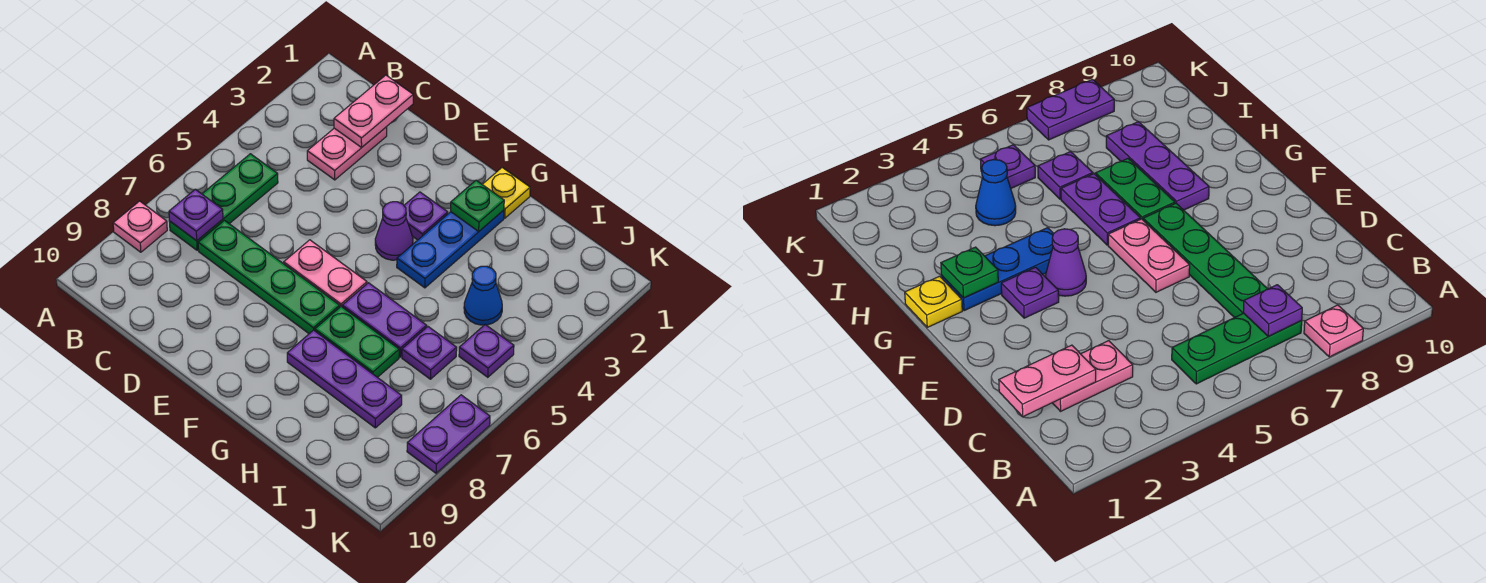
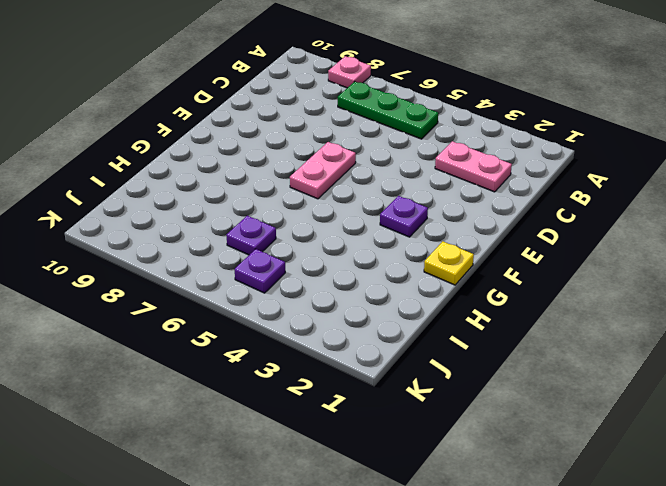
none -> green plate C7:F7 level 1
none -> purple cone F4 level 1
none -> blue plate G2:G4 level 1

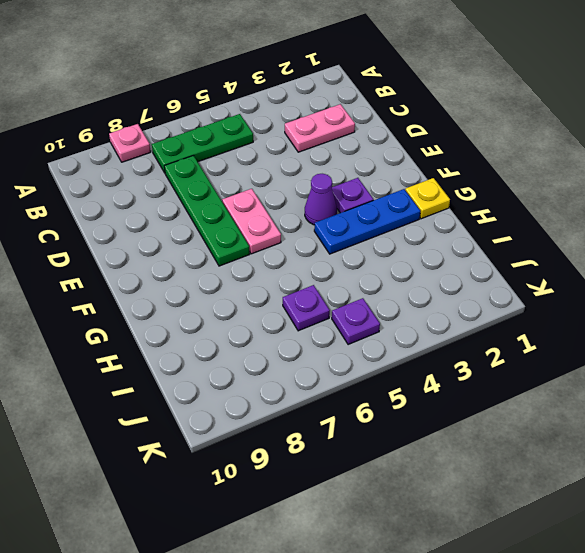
none -> purple plate G6:H6 level 1
none -> green plate G7:H7 level 1
none -> purple plate G8:I8 level 1

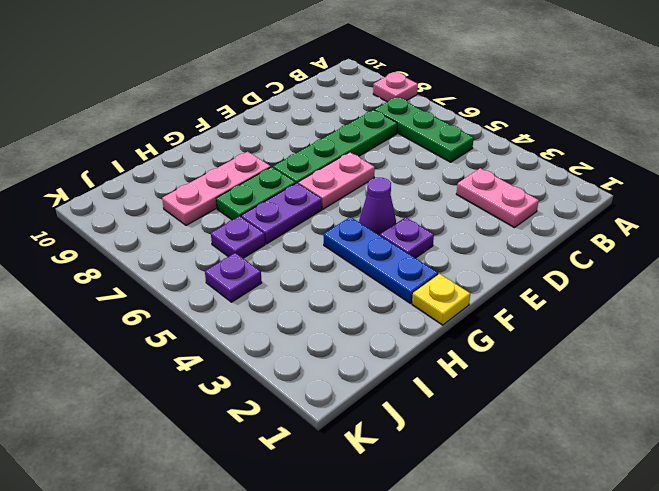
pink plate G8:I8 level 1 -> purple plate G8:I8 level 1
none -> blue cone I4 level 1
none -> purple plate K7:K8 level 1
none -> purple plate B7 level 2

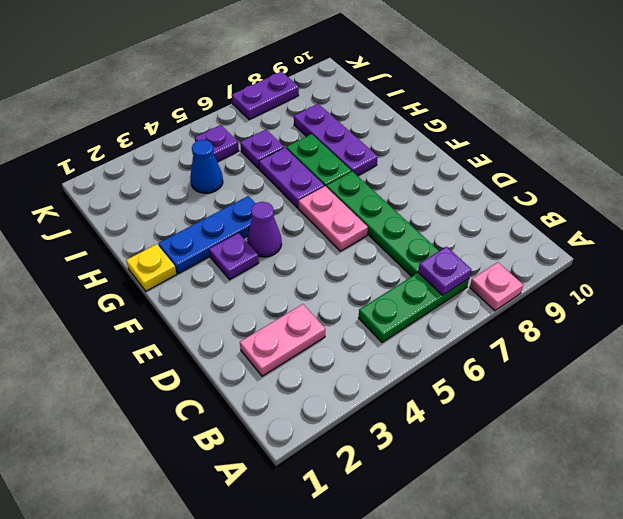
none -> pink plate C1:C2 level 2
none -> green plate G2 level 2

